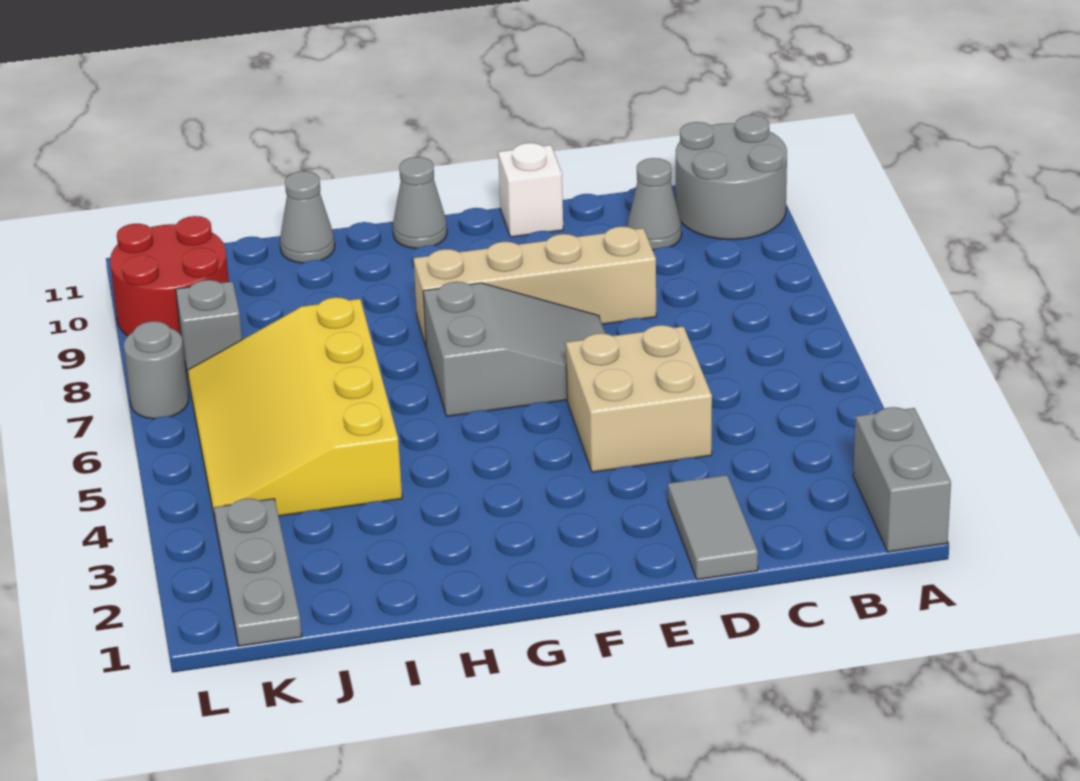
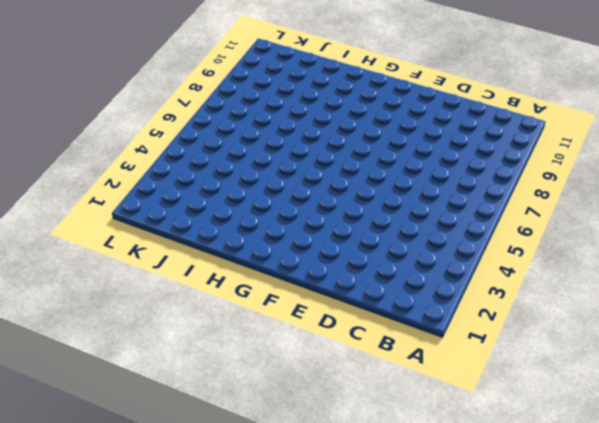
none -> grey brick A1:A2 level 1
none -> grey round brick A10:B11 level 1
none -> grey cone C10 level 1

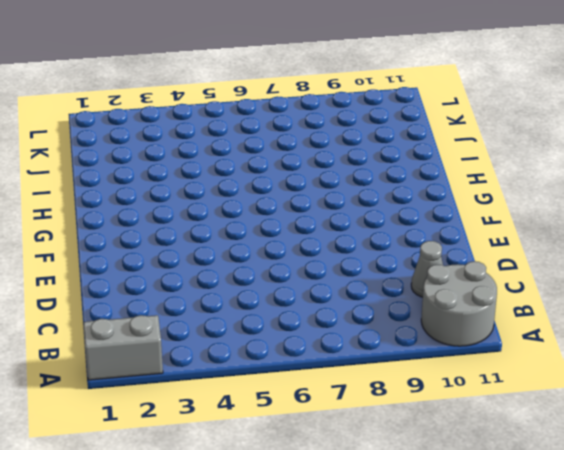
none -> grey tile D1:D2 level 1
none -> tan brick D4:E5 level 1
none -> tan brick D8:G8 level 1

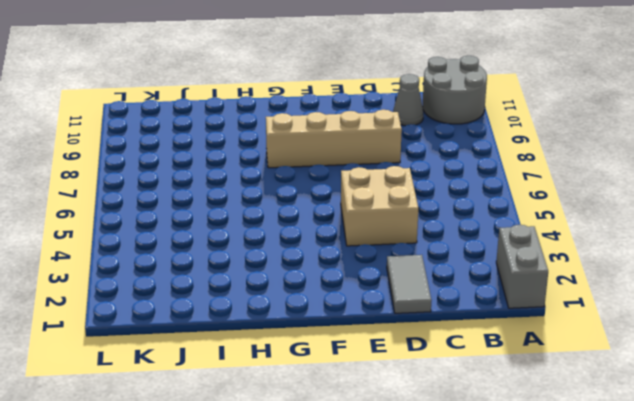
none -> grey slope E6:G7 level 1 top G
none -> white brick E11 level 1
none -> grey cone G11 level 1

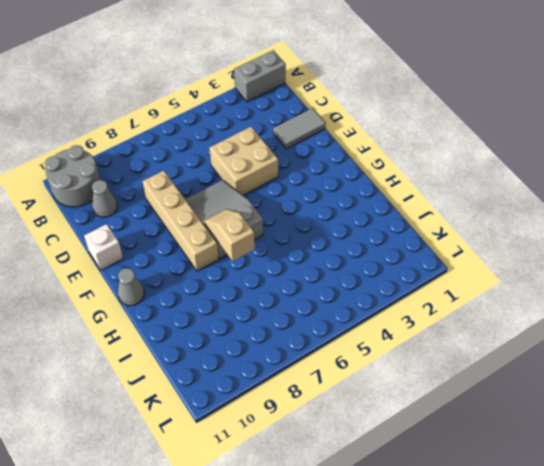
tan slope G7:H7 level 2 top H -> none
none -> yellow slope I4:K7 level 1 top I
none -> grey cone I11 level 1
none -> grey plate K1:K3 level 1

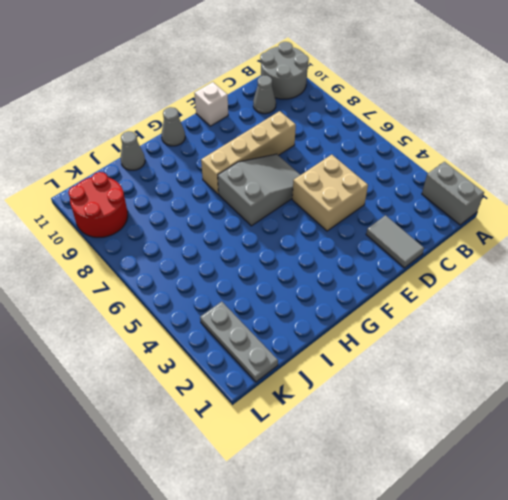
none -> yellow slope I4:K7 level 1 top I
none -> grey brick K8 level 1
none -> grey round brick L7 level 1

